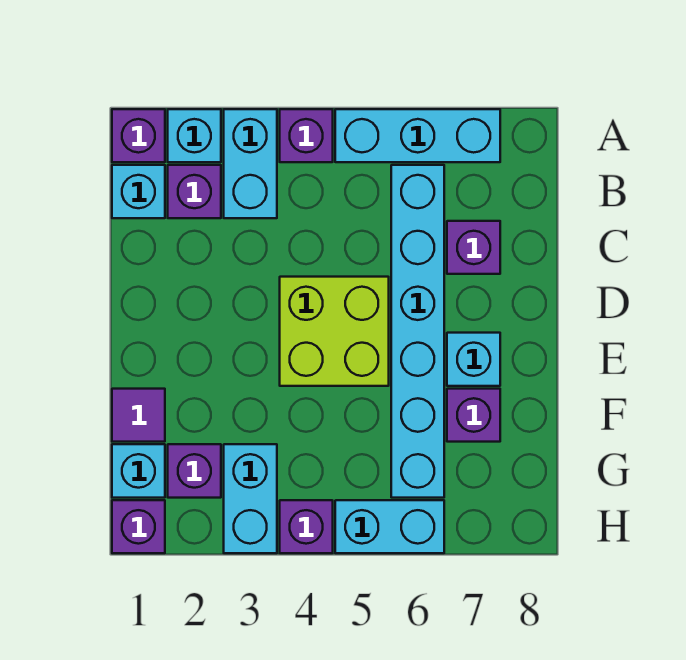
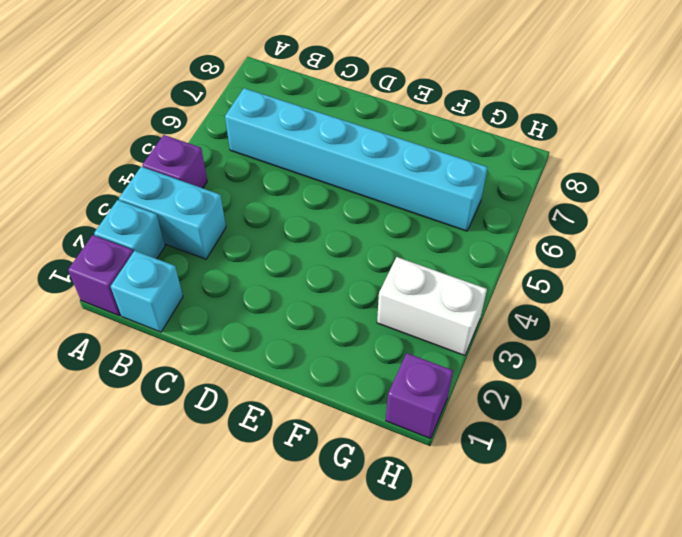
white brick G3:H3 level 1 -> cyan brick G3:H3 level 1
none -> cyan brick A5:A7 level 1
none -> purple brick B2 level 1
none -> purple brick C7 level 1

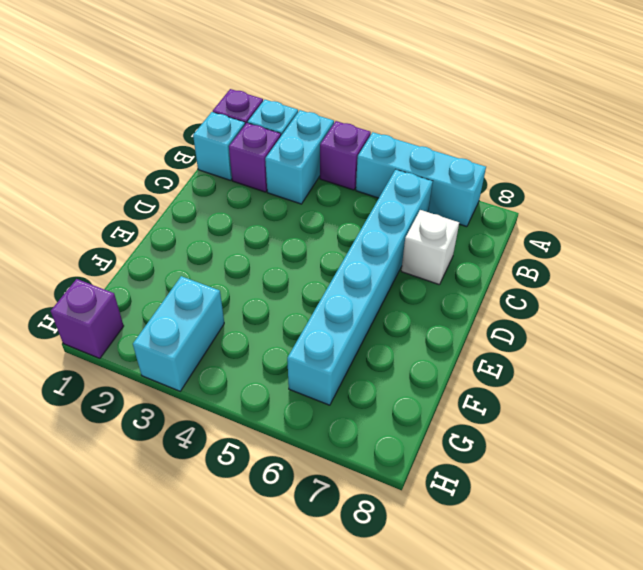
white brick C7 level 1 -> purple brick C7 level 1
none -> lime brick D4:E5 level 1
none -> cyan brick E7 level 1
none -> purple tile F1 level 1

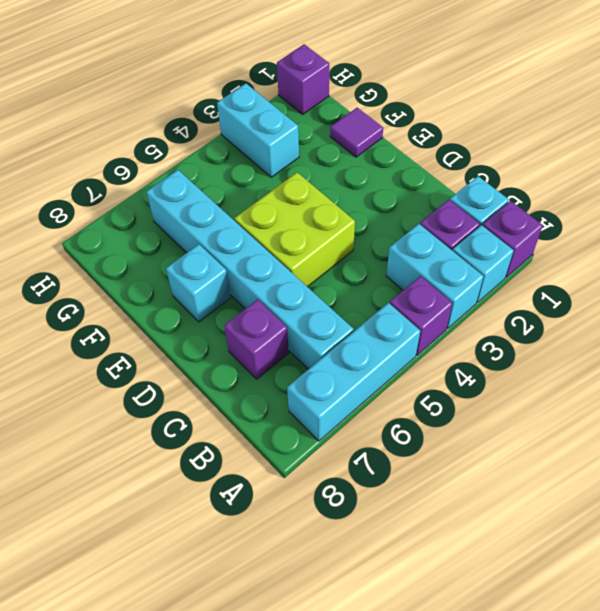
none -> purple brick F7 level 1
none -> cyan brick G1 level 1
none -> purple brick G2 level 1

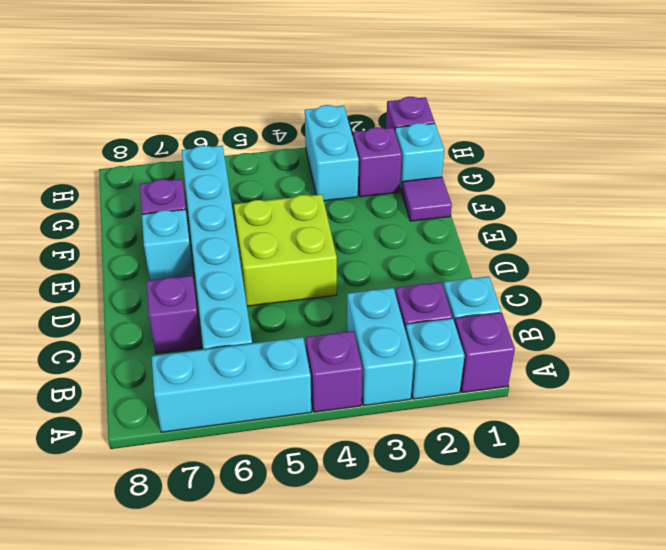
none -> purple brick H4 level 1
none -> cyan brick H5:H6 level 1

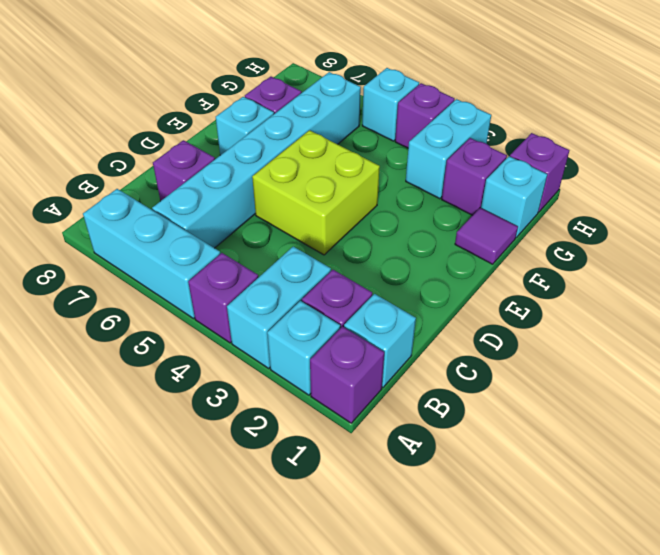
cyan brick H5 level 1 -> cyan brick H5:H6 level 1

